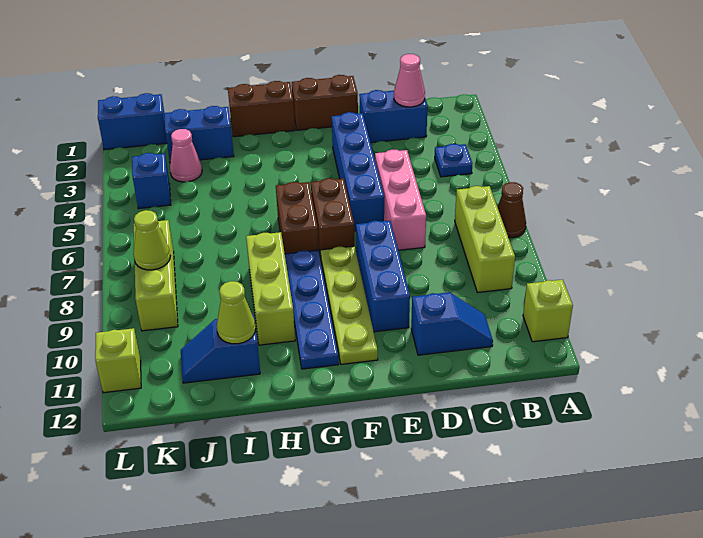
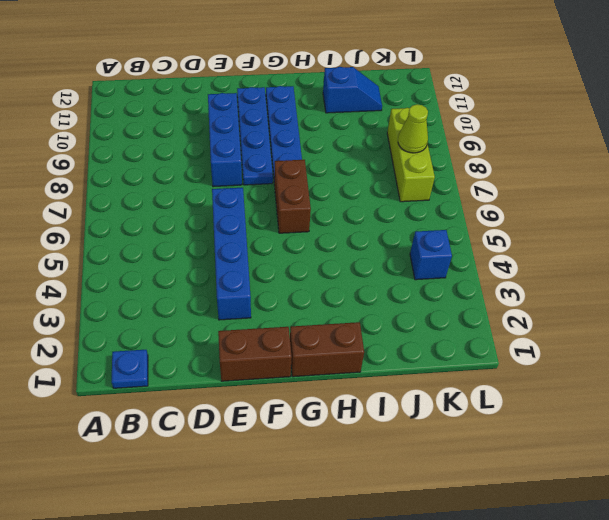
blue plate B1 level 1 -> blue plate B4 level 1
blue plate F8:F11 level 1 -> lime plate F8:F11 level 1
none -> brown cone A7 level 1
none -> lime brick A11 level 1
none -> lime brick B7:B9 level 1

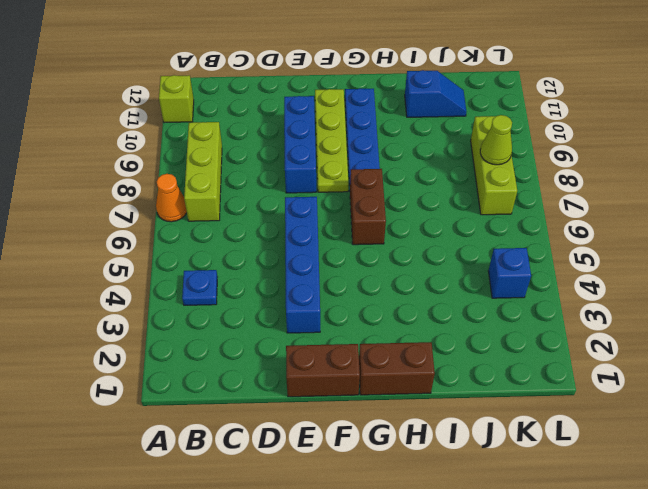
orange cone A7 level 1 -> brown cone A7 level 1
none -> blue brick C2:D2 level 1
none -> blue slope C11:D11 level 1 top D
none -> pink brick D5:D7 level 1

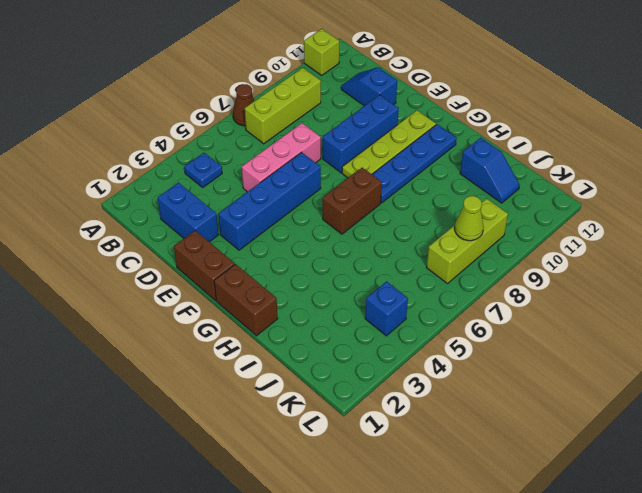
none -> brown brick F6:F7 level 1
none -> lime brick H8:H10 level 1
none -> blue brick I2:J2 level 1

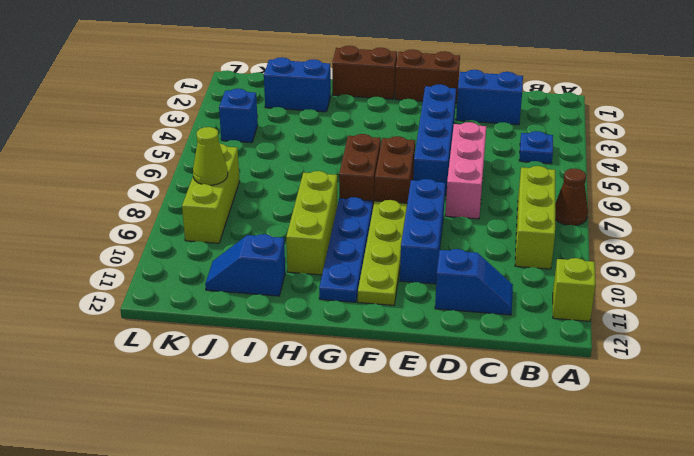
none -> pink cone J3 level 1
none -> blue brick K1:L1 level 1
none -> lime brick L11 level 1

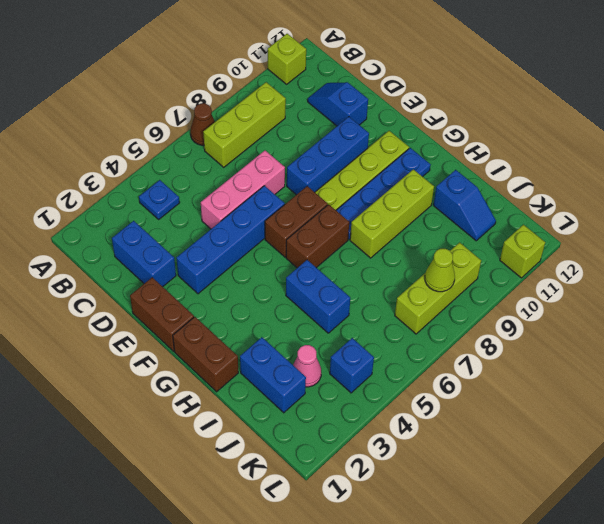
blue brick H5:I5 level 1 -> blue brick K1:L1 level 1
none -> pink cone C2 level 2
none -> lime cone I11 level 2

